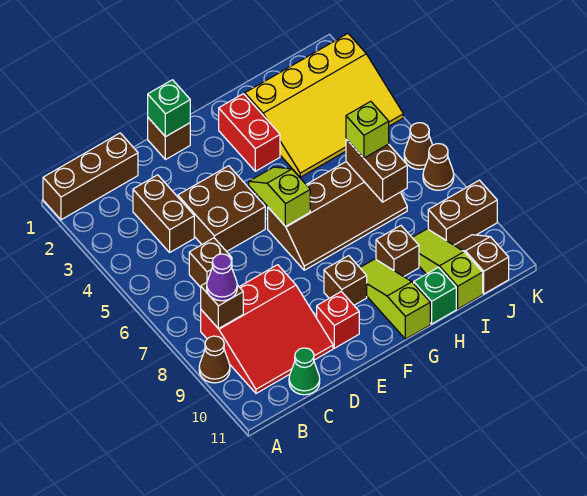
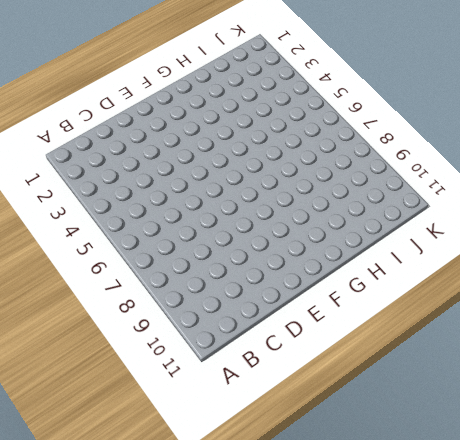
none -> brown brick A1:C1 level 1
none -> brown cone A9 level 1
none -> red slope B8:D10 level 1 top 8

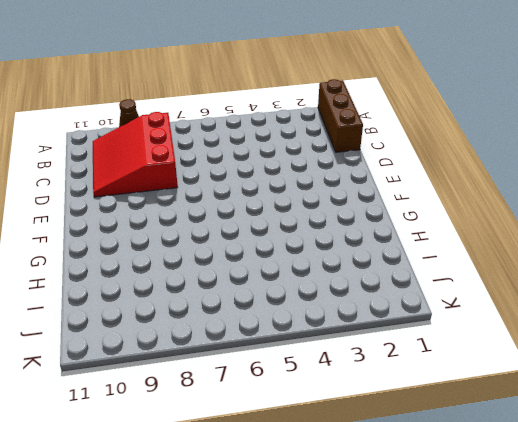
none -> brown brick C3:C4 level 1
none -> brown brick C6 level 1
none -> green cone C11 level 1

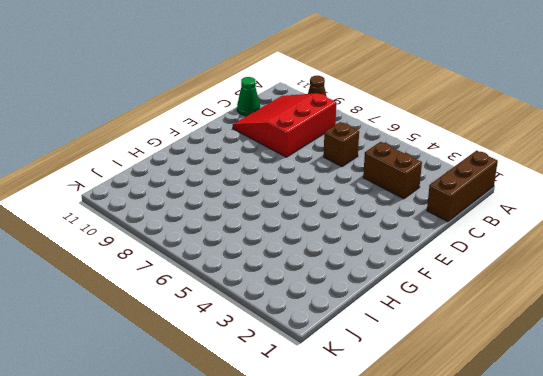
none -> brown brick D4:E5 level 1
none -> brown brick E1 level 1
none -> red brick E10 level 1

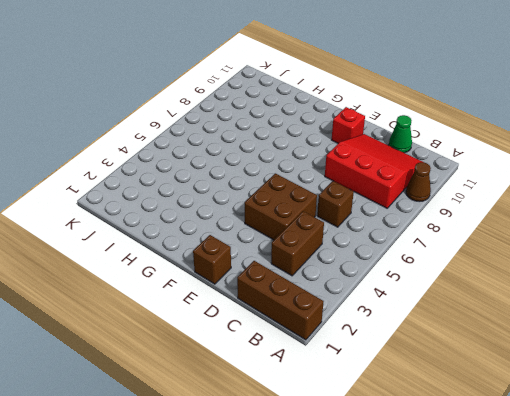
none -> brown slope F6:I7 level 1 top 6
none -> brown brick F9 level 1
none -> red brick G2:G3 level 1

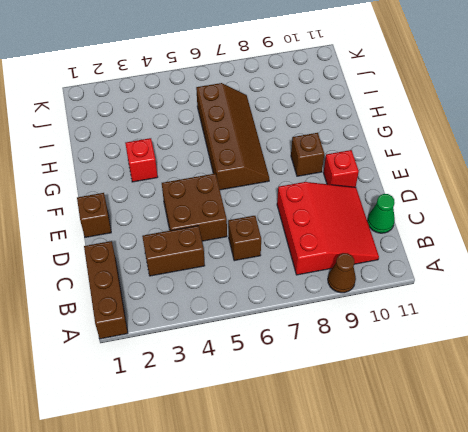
red brick G3 level 1 -> red brick G2:G3 level 1
none -> lime slope G9:G11 level 1 top 11
none -> yellow slope H2:K4 level 1 top 2
none -> brown brick H9 level 1

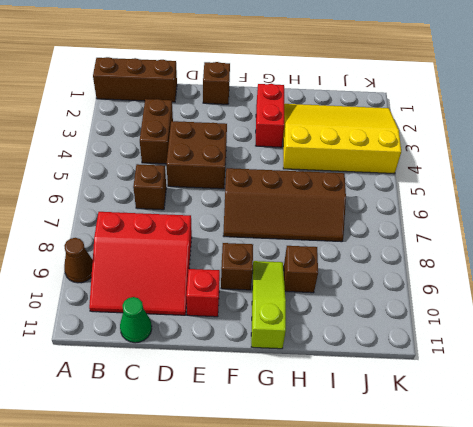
yellow slope H2:K4 level 1 top 4 -> yellow slope H2:K4 level 1 top 2
none -> green brick H11 level 1
none -> lime slope I9:I11 level 1 top 11
none -> brown brick J9:K9 level 1

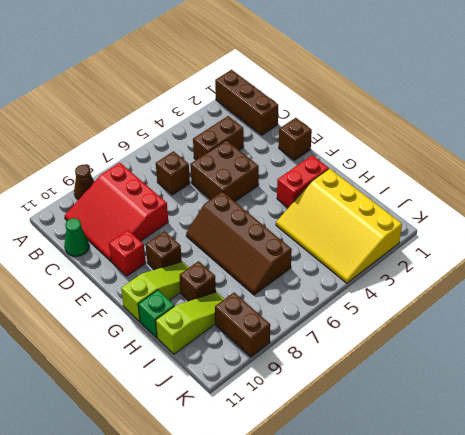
none -> brown slope J10:J11 level 1 top 11
none -> brown cone K6 level 1
none -> brown cone K7 level 1

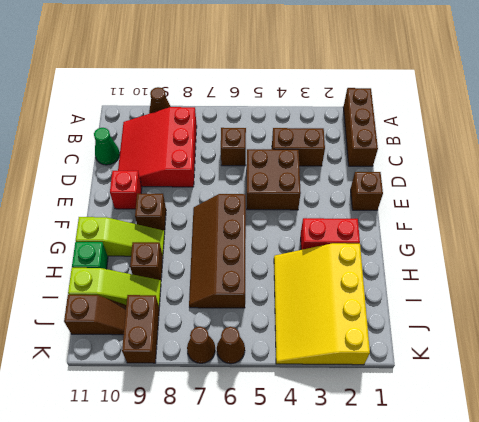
none -> brown brick B8 level 2
none -> green brick E1 level 2
none -> lime slope F5:F6 level 2 top 6

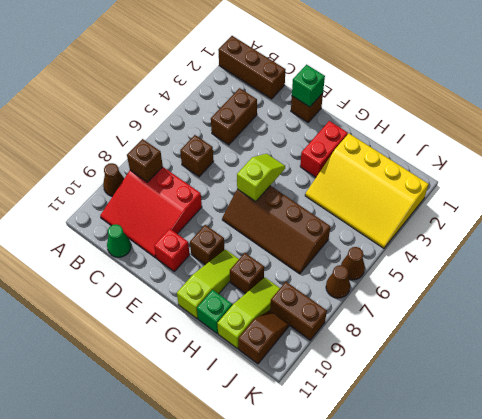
none -> brown brick D4:E5 level 1
none -> brown brick I6:I7 level 2
none -> purple cone B8 level 3

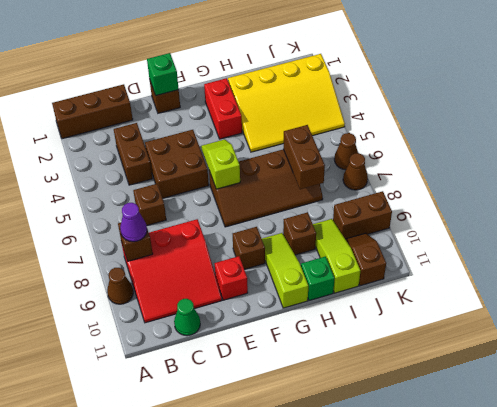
none -> lime brick I6 level 3

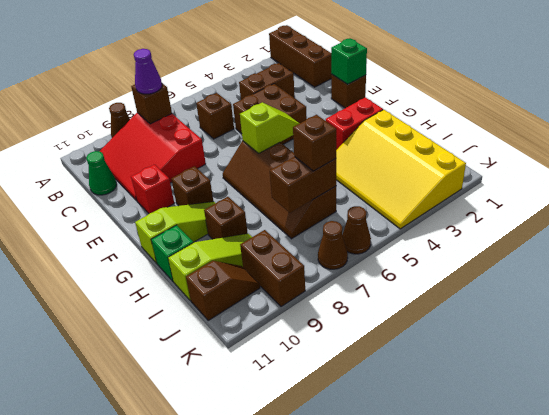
brown brick I6 level 3 -> lime brick I6 level 3

